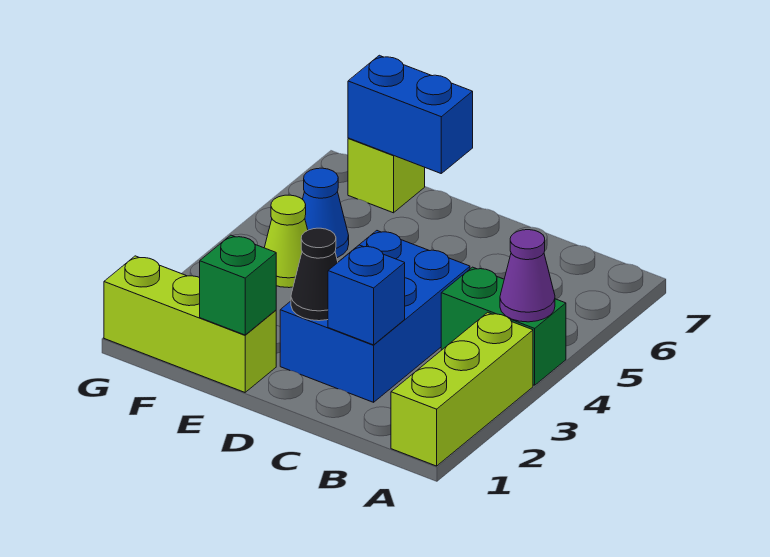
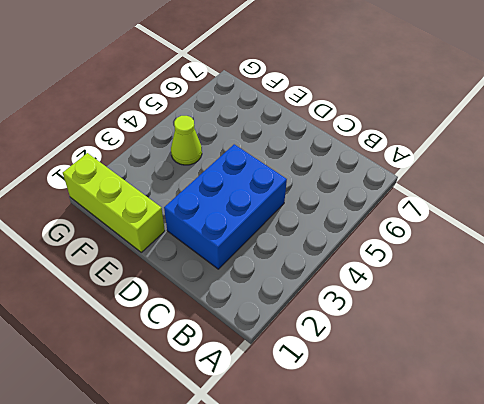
none -> lime brick A1:A3 level 1
none -> green brick A4:B4 level 1
none -> blue cone F5 level 1

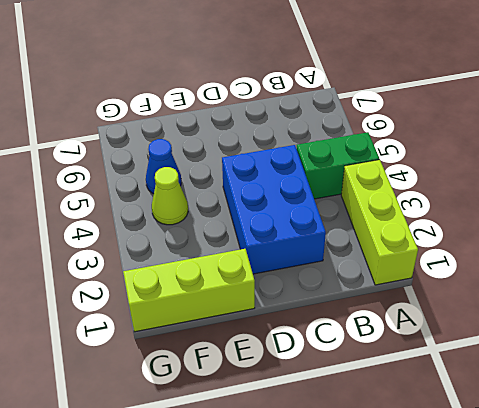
none -> lime brick F7 level 1
none -> purple cone A4 level 2
none -> blue brick C2 level 2

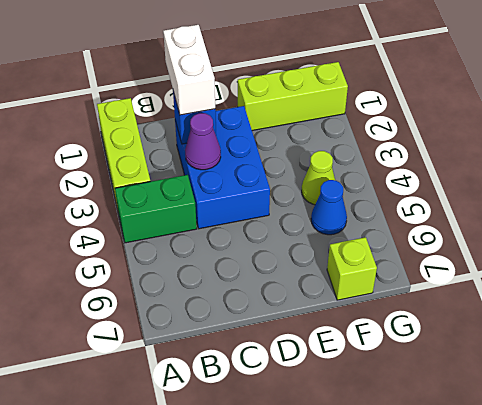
white brick C1:C2 level 3 -> none
purple cone C3 level 2 -> purple cone A4 level 2
none -> black cone D2 level 2
none -> green brick E1 level 2
none -> blue brick E7:F7 level 2

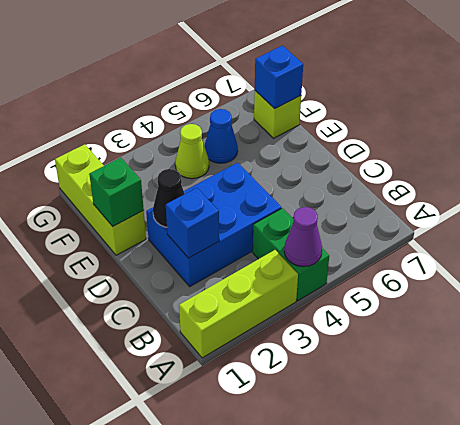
blue brick F7 level 2 -> blue brick E7:F7 level 2

